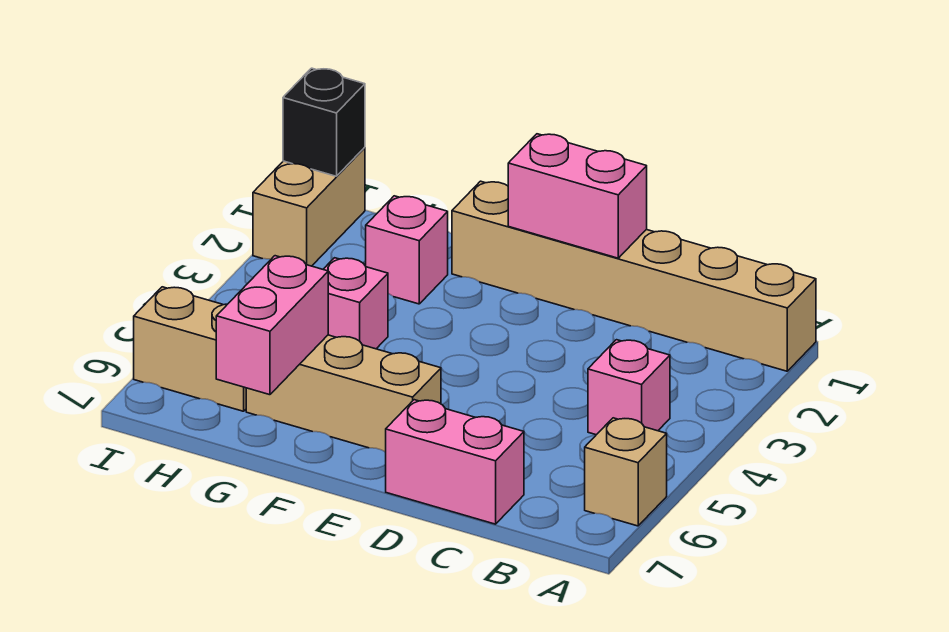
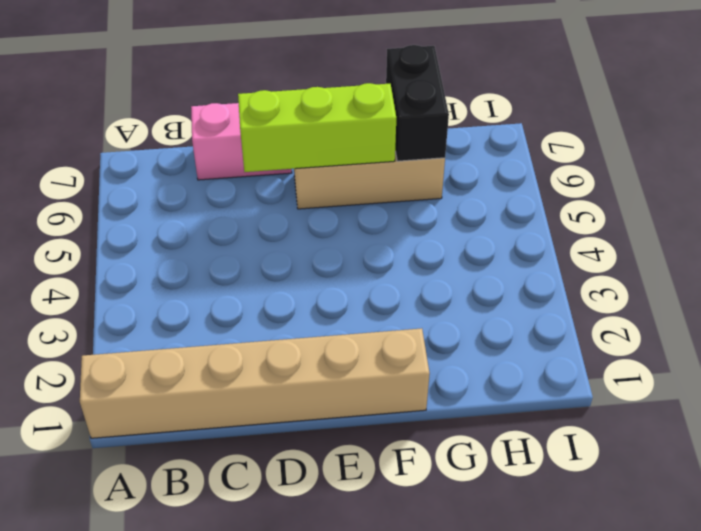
lime brick D6:F6 level 2 -> none
black brick G6:G7 level 2 -> pink brick G6:G7 level 2
none -> tan brick A6 level 1
none -> pink brick B4 level 1
none -> pink brick G2 level 1

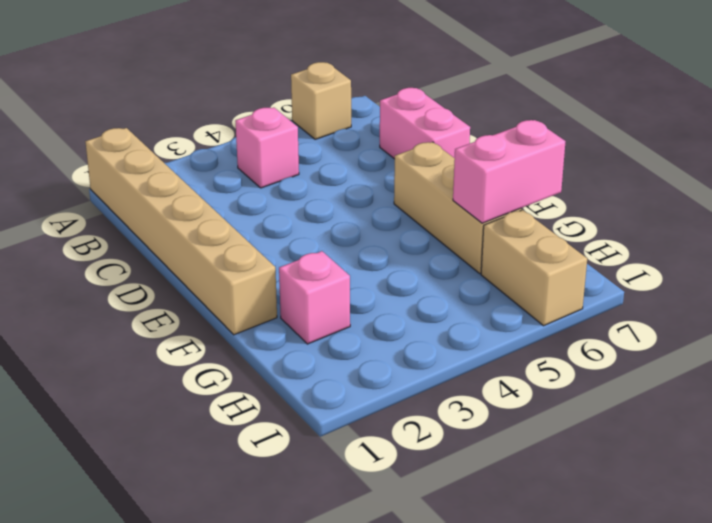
none -> pink brick G4 level 1
none -> tan brick I1:I2 level 1
none -> pink brick D1:E1 level 2

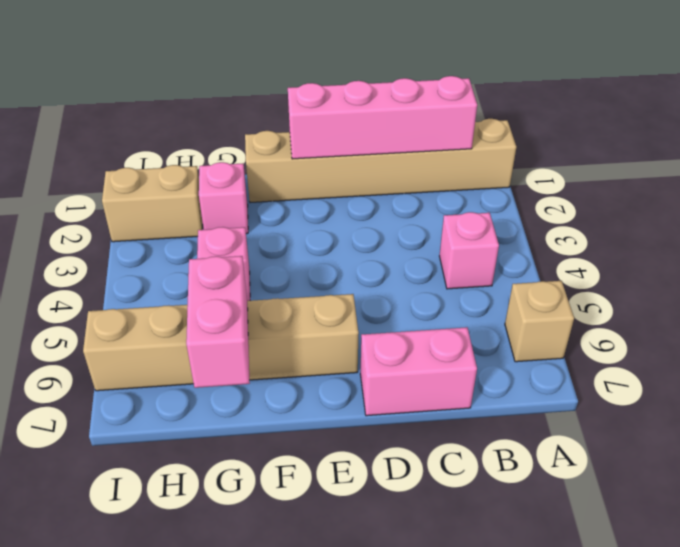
pink brick B1:E1 level 2 -> pink brick D1:E1 level 2
tan brick H2:I2 level 1 -> tan brick I1:I2 level 1
none -> black brick I1 level 2

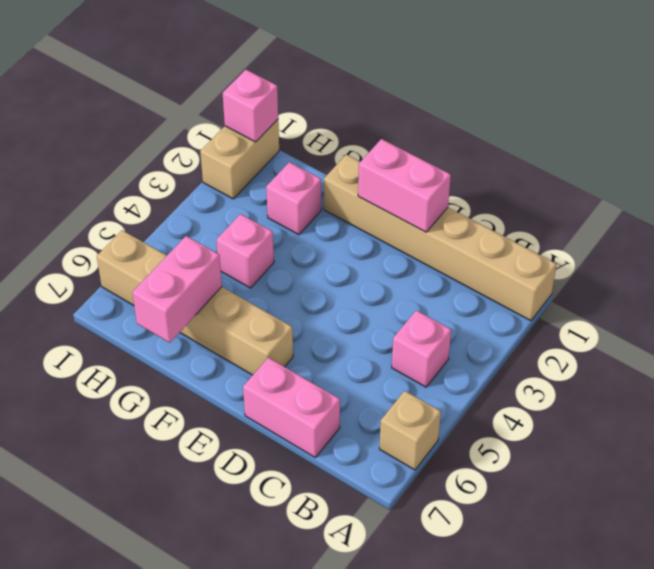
pink brick I1 level 2 -> black brick I1 level 2

